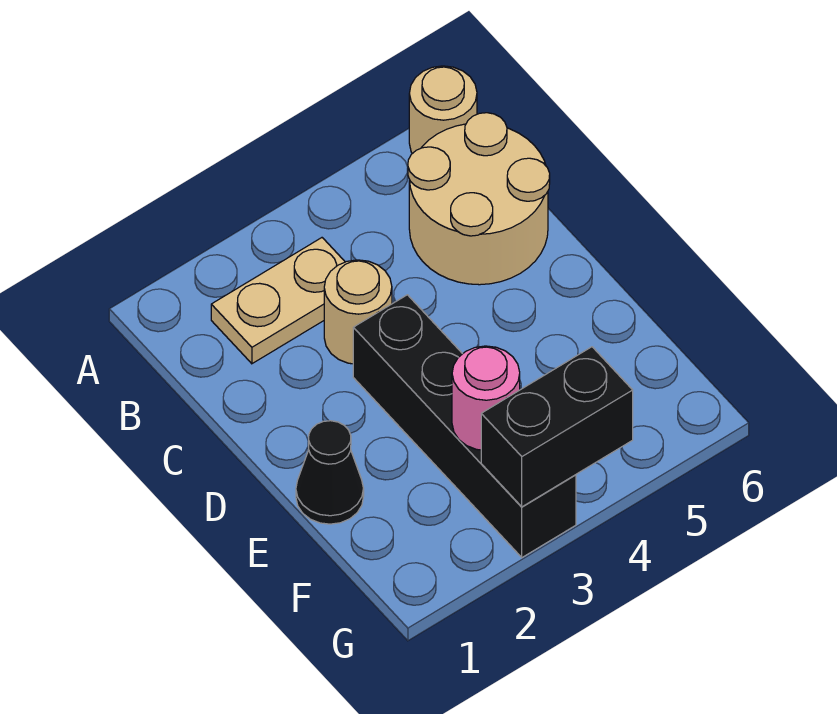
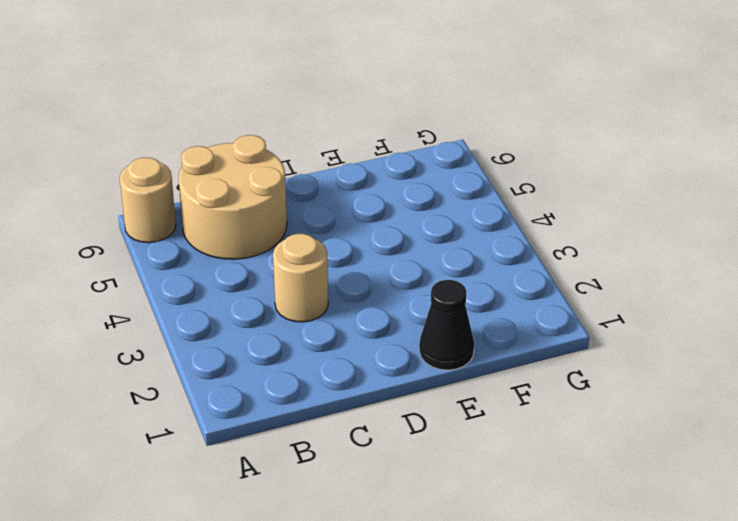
none -> tan plate B2:B3 level 1
none -> black brick D3:G3 level 1

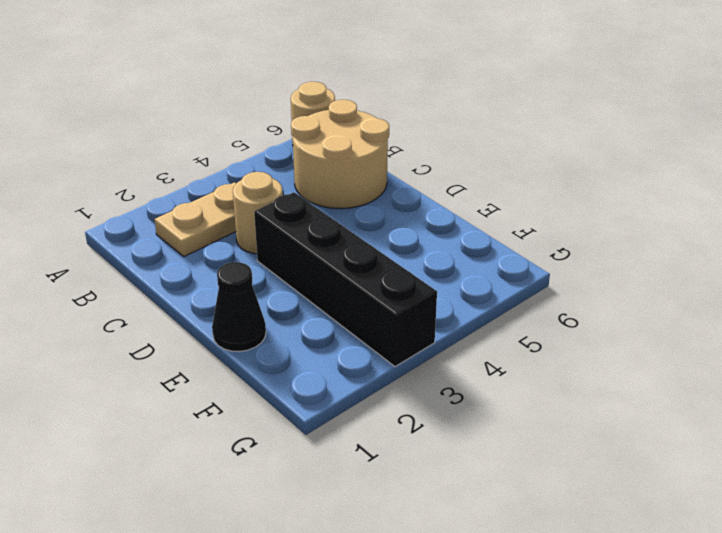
none -> pink round brick F3 level 2
none -> black brick G3:G4 level 2

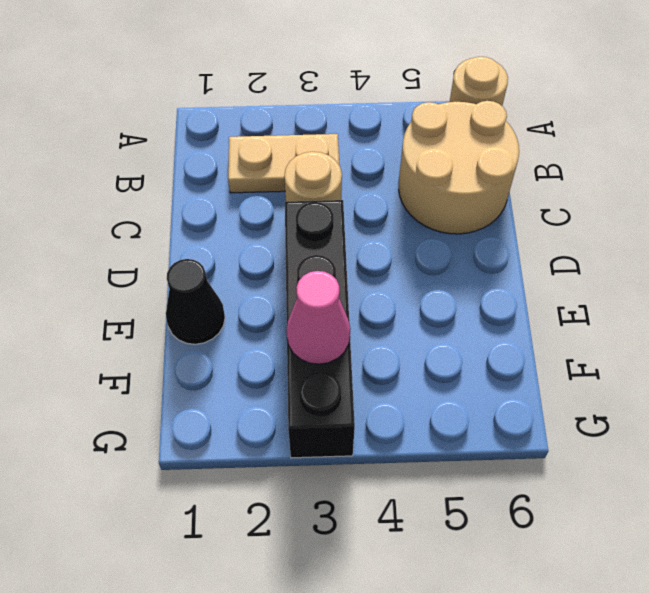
pink cone F3 level 2 -> pink round brick F3 level 2
none -> black brick G3:G4 level 2

